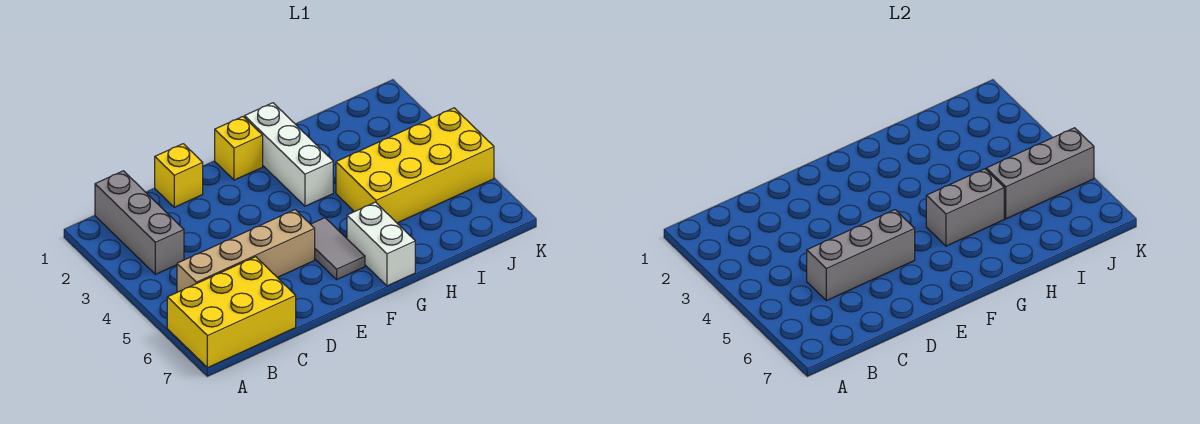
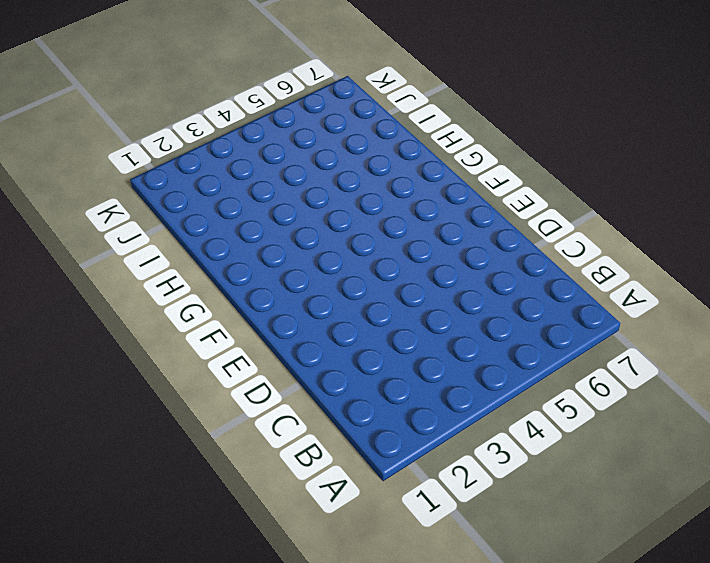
none -> yellow brick A6:C7 level 1
none -> grey brick B1:B3 level 1
none -> tan brick B5:E5 level 1

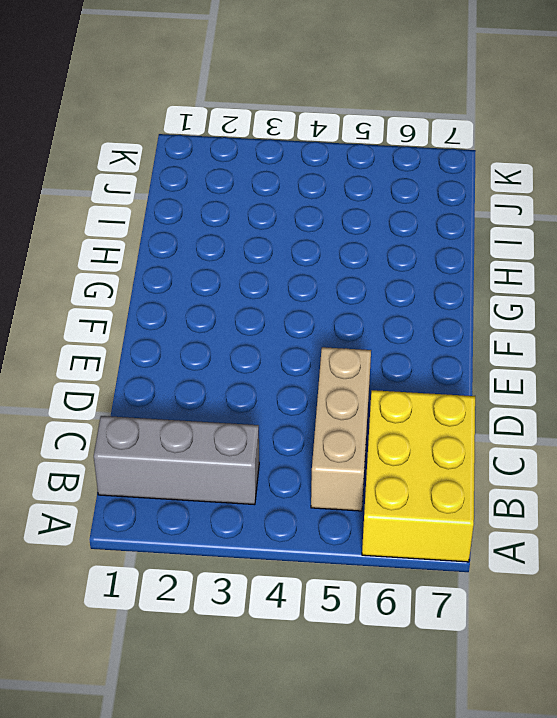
tan brick B5:D5 level 1 -> tan brick B5:E5 level 1
none -> yellow brick D1 level 1
none -> yellow brick F1 level 1
none -> grey tile F5:F6 level 1

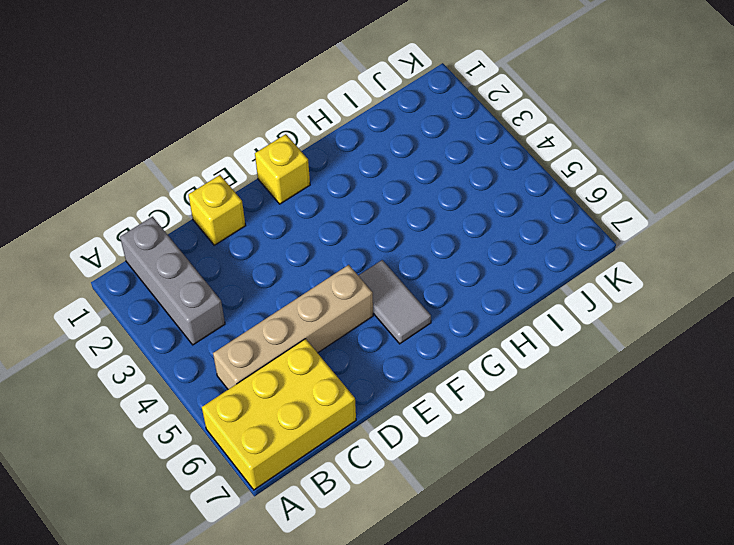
none -> white brick G1:G3 level 1
none -> white brick G6:G7 level 1
none -> yellow brick H4:K5 level 1

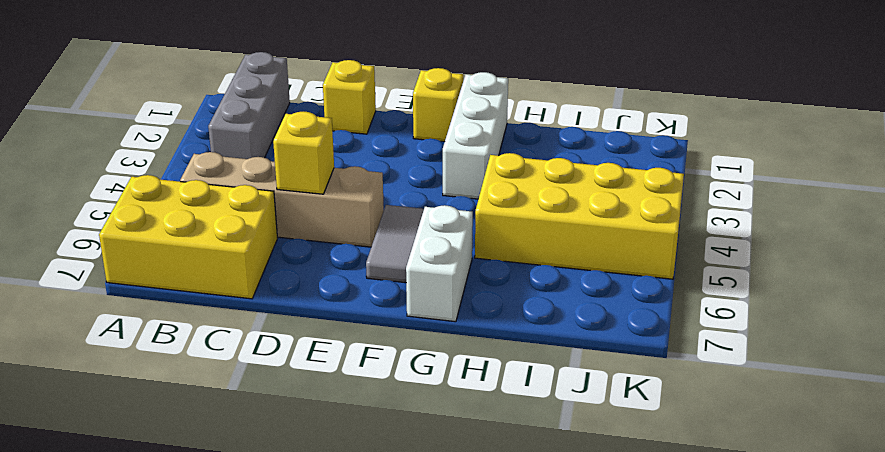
yellow brick D5 level 2 -> grey brick C5:E5 level 2
none -> grey brick G5:H5 level 2
none -> grey brick I5:K5 level 2

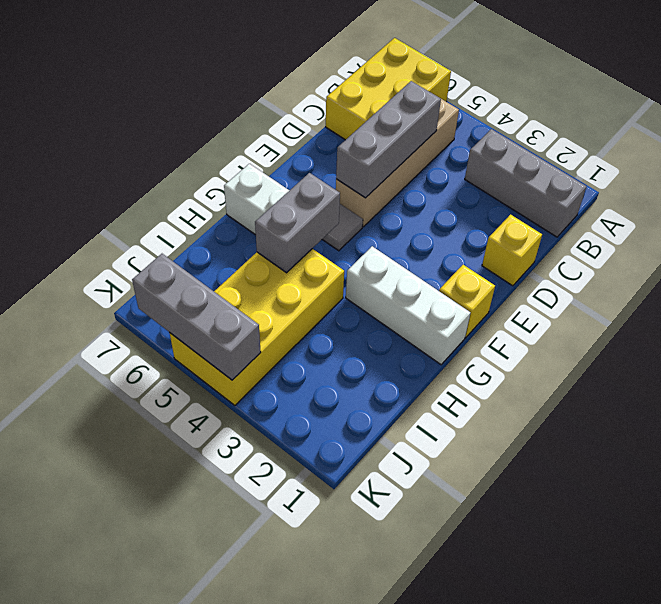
grey brick K4:K6 level 2 -> grey brick I5:K5 level 2

